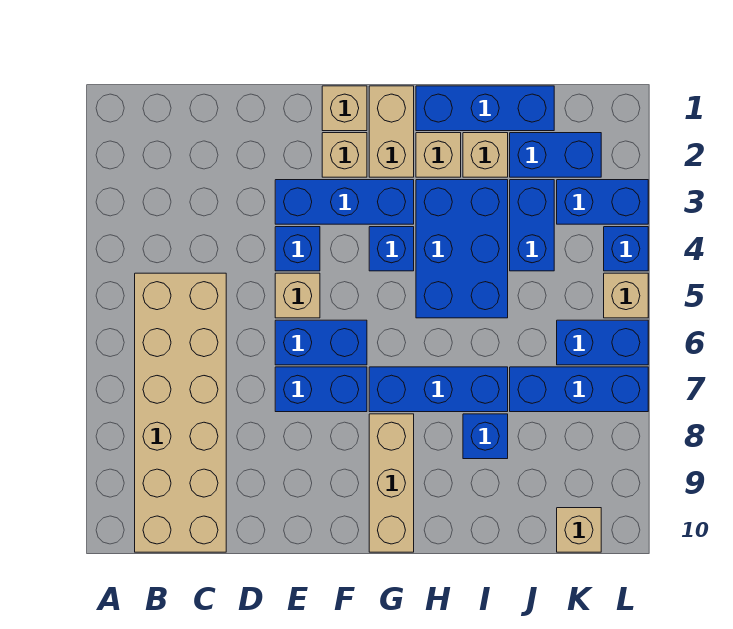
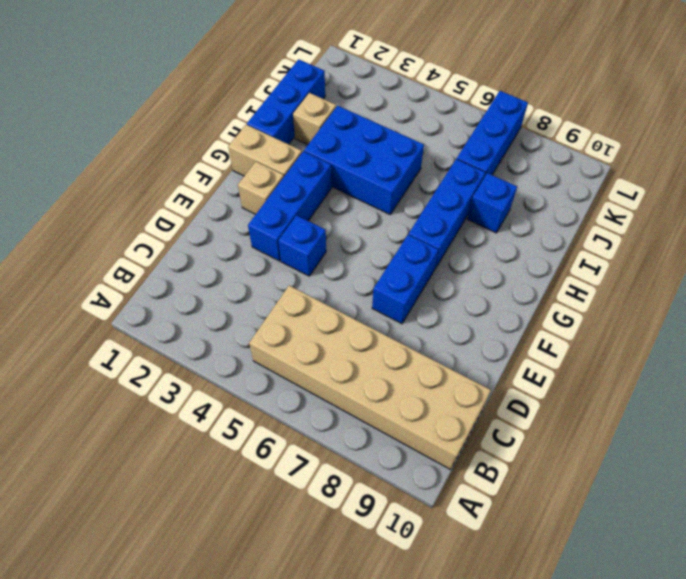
none -> tan brick E5 level 1
none -> blue brick E6:F6 level 1
none -> tan brick F1 level 1

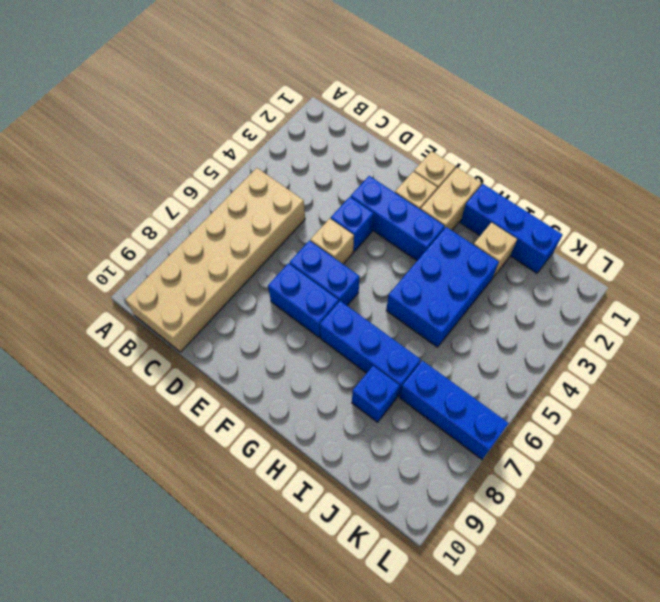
none -> blue brick G4 level 1
none -> tan brick G8:G10 level 1
none -> tan brick H2 level 1

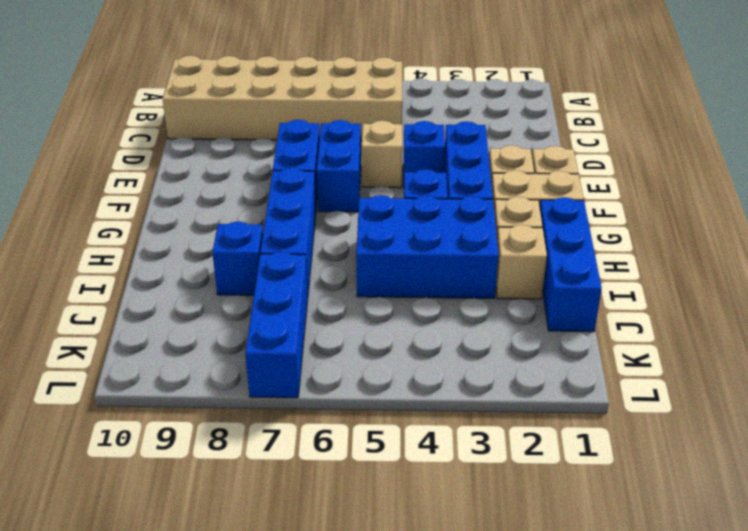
none -> tan brick G8:G10 level 1
none -> blue brick J2:K2 level 1
none -> blue brick J3:J4 level 1

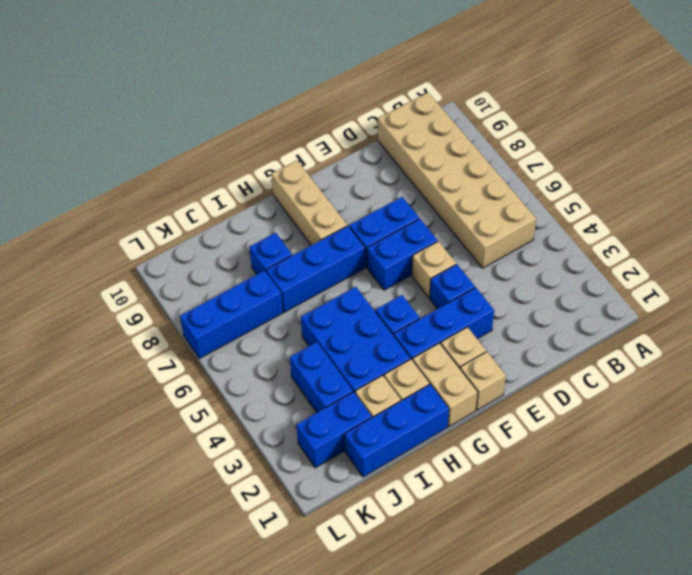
none -> blue brick K3:L3 level 1
none -> blue brick K6:L6 level 1
none -> tan brick K10 level 1

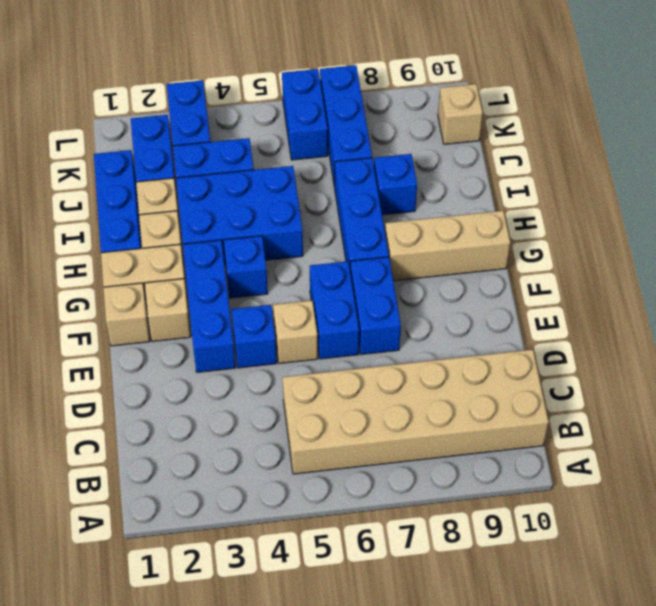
none -> blue brick L4 level 1
none -> tan brick L5 level 1

